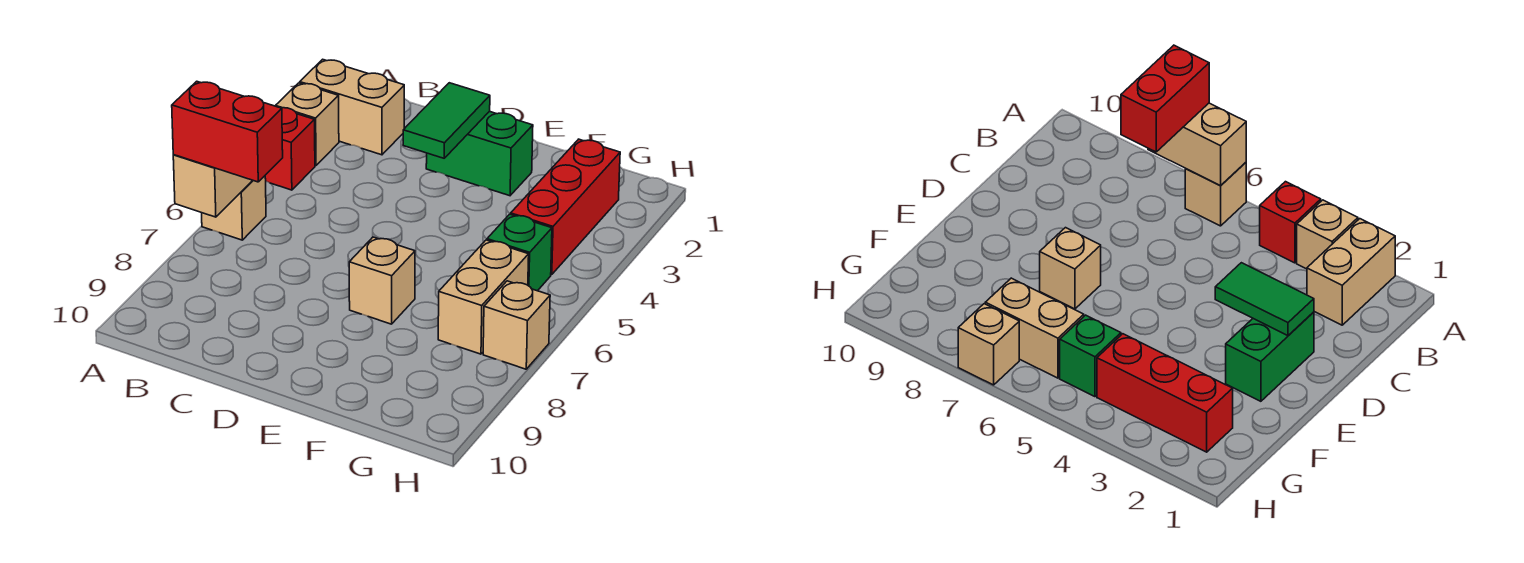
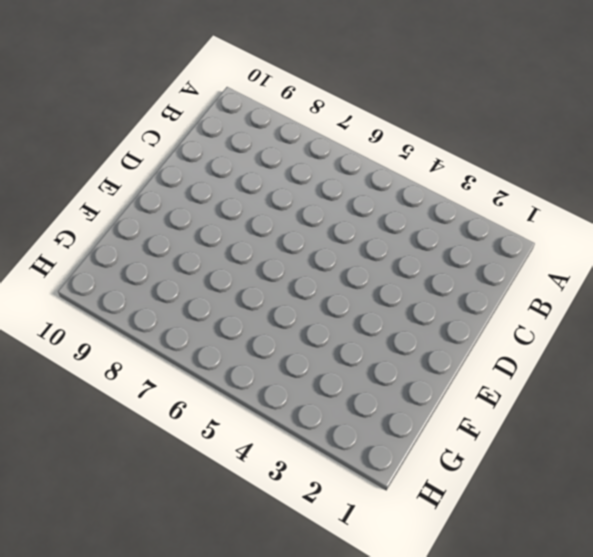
none -> tan brick A2:B2 level 1
none -> tan brick A3 level 1
none -> red brick A4 level 1

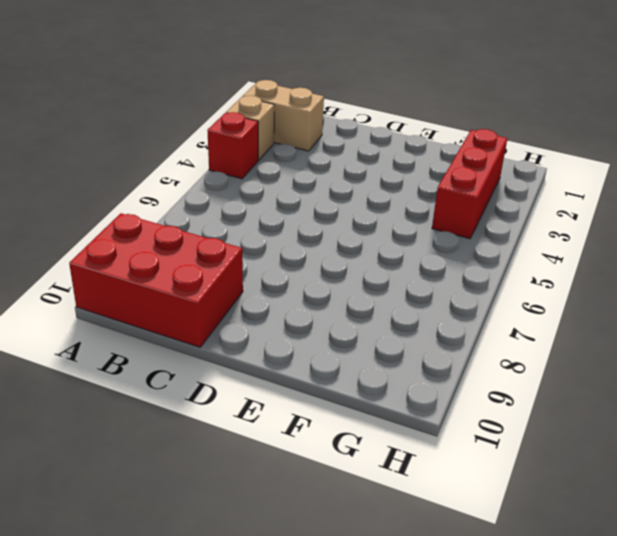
red brick A9:C10 level 1 -> none
none -> tan brick A6 level 1
none -> green brick D2:E2 level 1
none -> tan brick E7 level 1

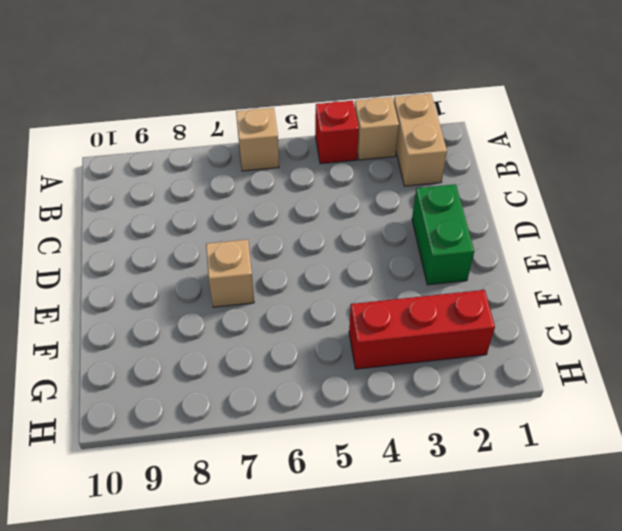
none -> green brick G5 level 1
none -> tan brick G6:G7 level 1
none -> tan brick H7 level 1

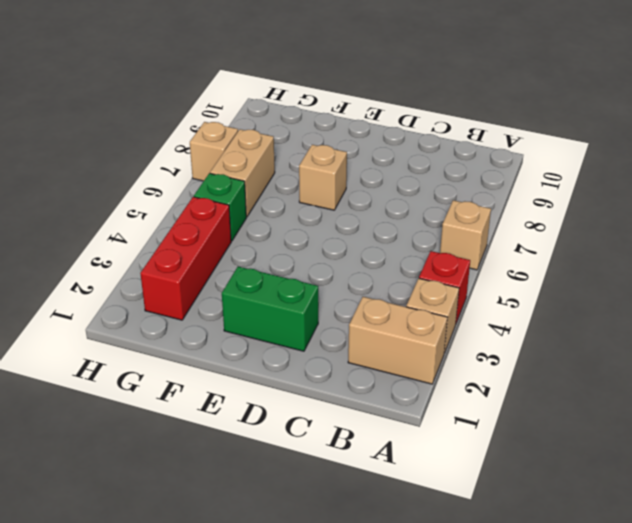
none -> tan brick A6:A7 level 2
none -> green tile D2:D3 level 2
none -> red brick A7:B7 level 3

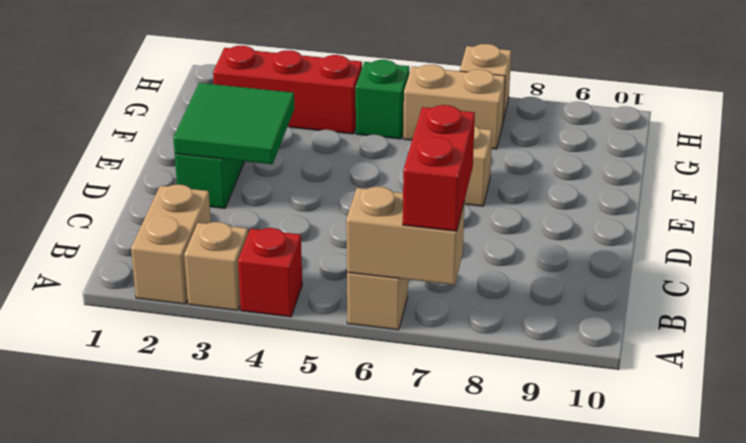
green tile D2:E3 level 2 -> green tile D2:D3 level 2

